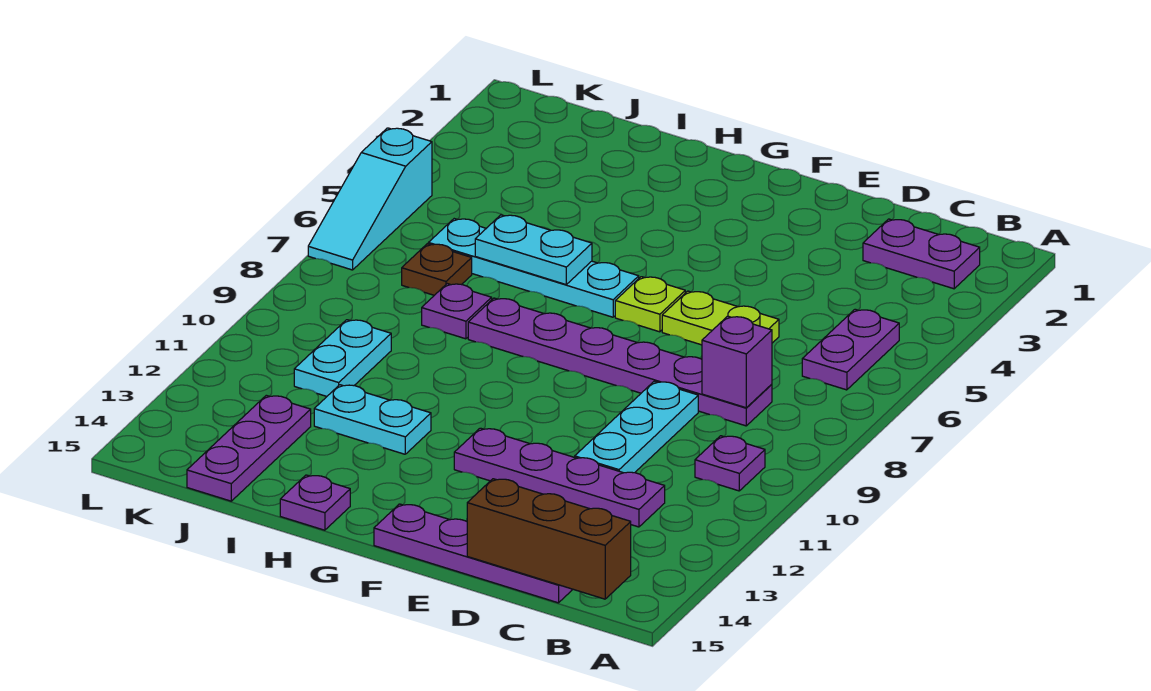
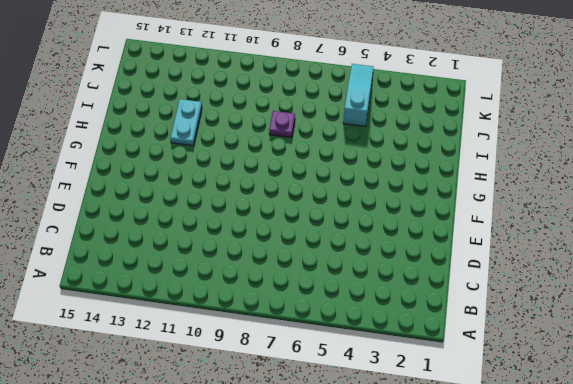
cyan slope J5:L5 level 1 top J -> cyan slope L5:L7 level 1 top 5
none -> purple plate B2:C2 level 1
none -> purple plate B5:B6 level 1
none -> purple plate B10 level 1

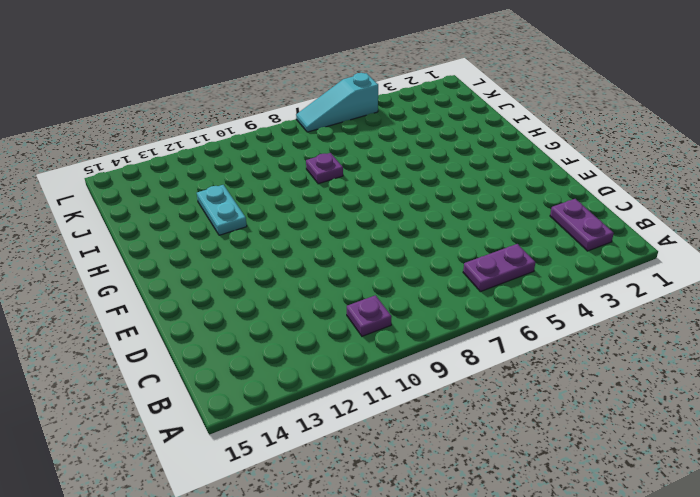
none -> purple plate C8:H8 level 1
none -> purple plate C12:F12 level 1
none -> purple plate C15:F15 level 1

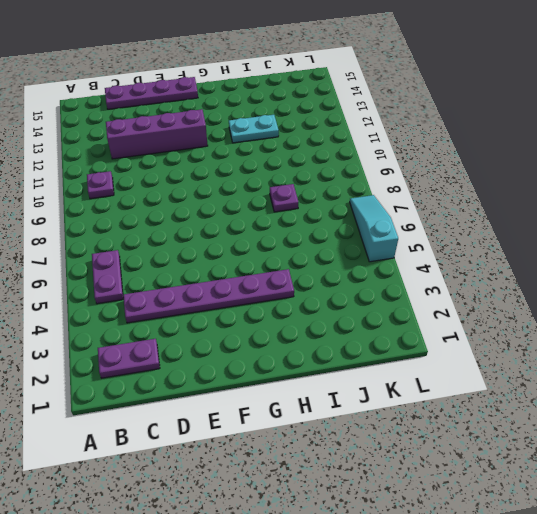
purple plate C4:H4 level 1 -> purple plate C8:H8 level 1
purple brick C12:F12 level 1 -> purple plate C12:F12 level 1
none -> lime plate D6:E6 level 1
none -> cyan plate D9:D11 level 1
none -> lime plate F6 level 1

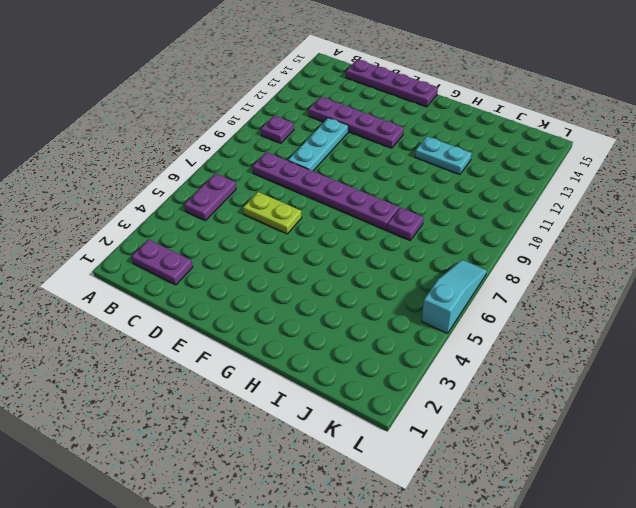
none -> lime plate F6 level 1
none -> cyan plate G6:J6 level 1
none -> purple plate H15 level 1

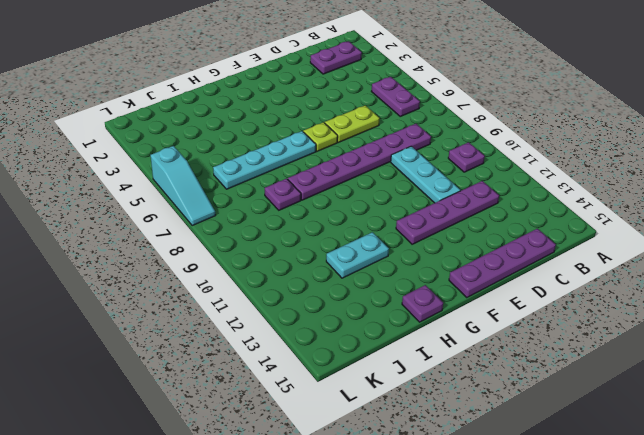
none -> brown plate J7 level 1
none -> cyan plate J10:J11 level 1
none -> purple plate J13:J15 level 1

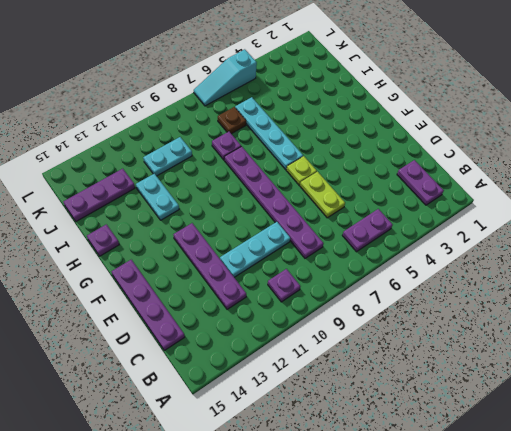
none -> brown brick B15:D15 level 2
none -> purple brick C8 level 2
none -> cyan plate H6:I6 level 2

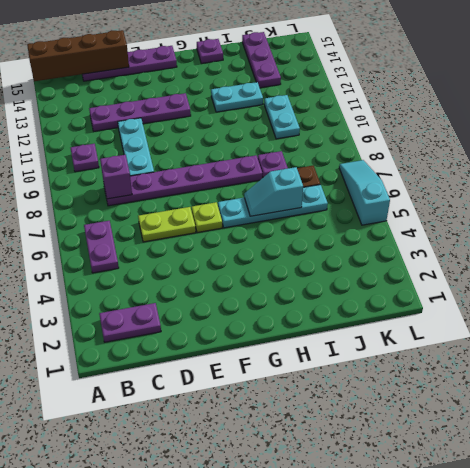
brown brick A15:D15 level 2 -> brown brick B15:D15 level 2
cyan slope H6:I6 level 2 top I -> cyan plate H6:I6 level 2

